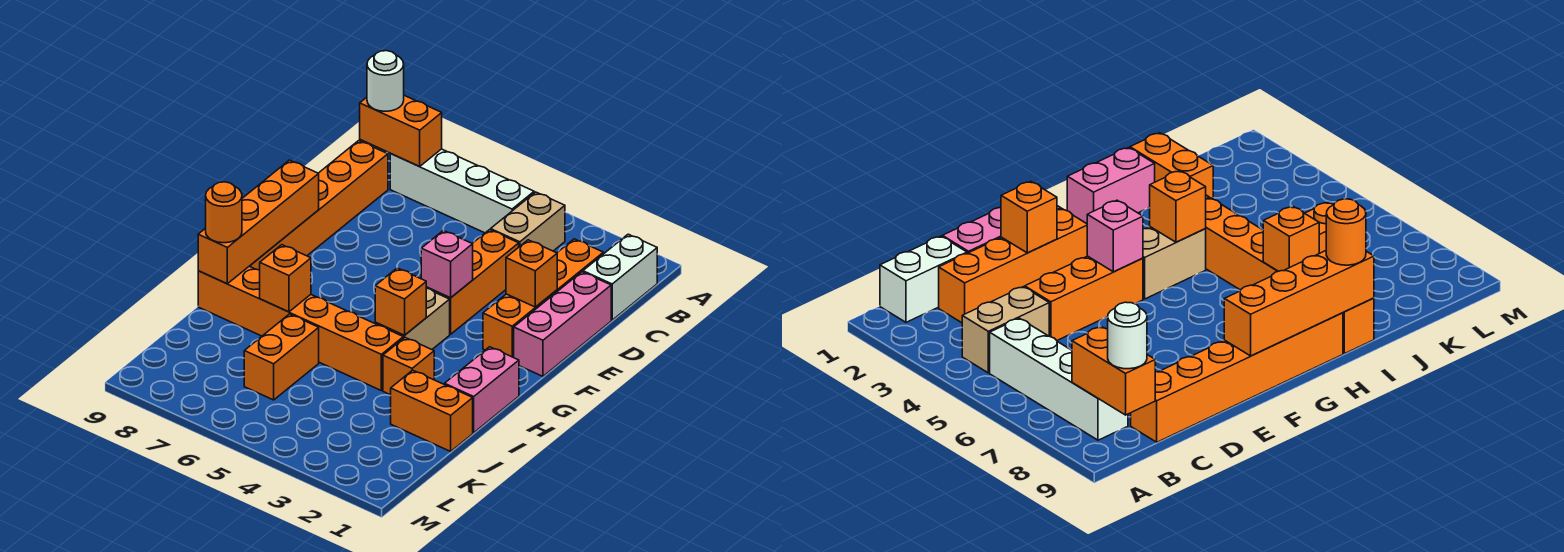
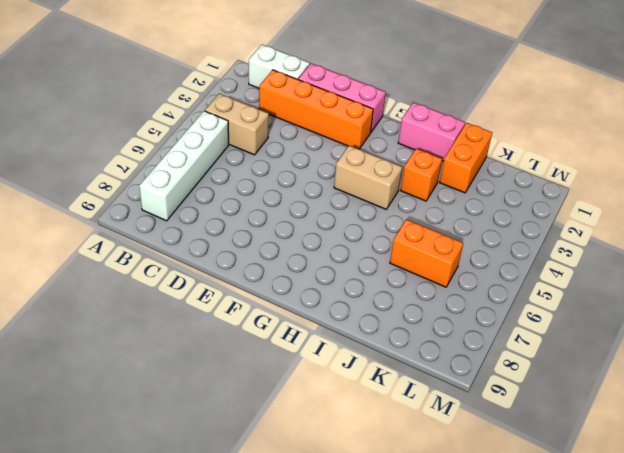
none -> orange brick C9:H9 level 1
none -> orange brick D4:F4 level 1
none -> orange brick I4:I9 level 1

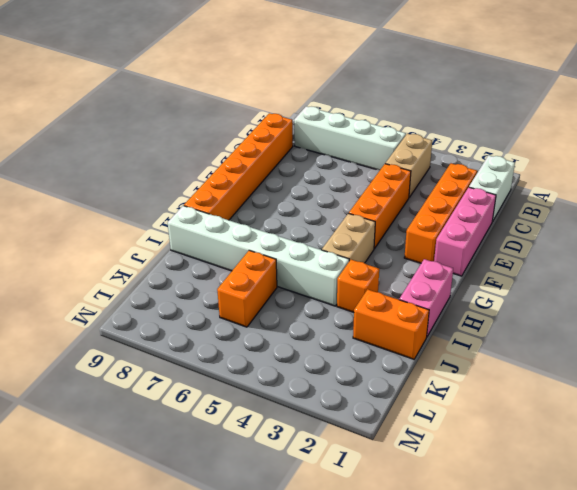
white brick I4:I9 level 1 -> orange brick I4:I9 level 1
none -> orange brick B8:B9 level 2
none -> orange brick E2 level 2
none -> pink brick F4 level 2

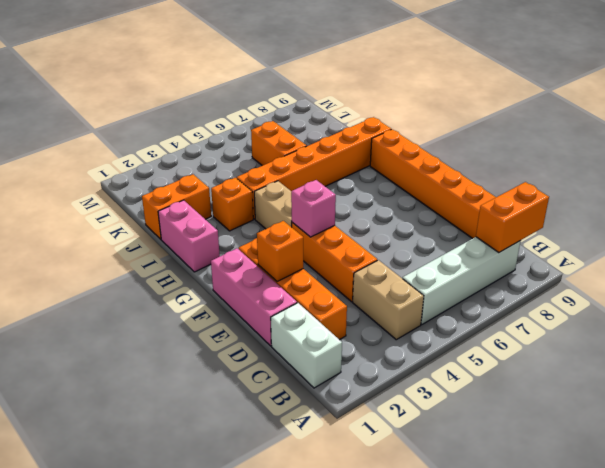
none -> orange brick F9:I9 level 2
none -> orange brick H4 level 2
none -> orange brick I7 level 2

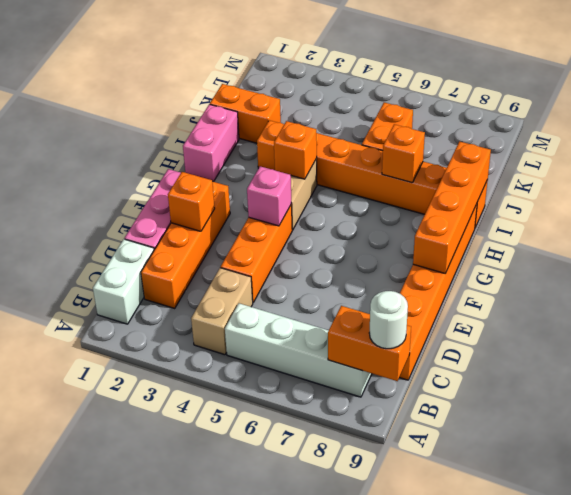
none -> orange round brick I9 level 3

